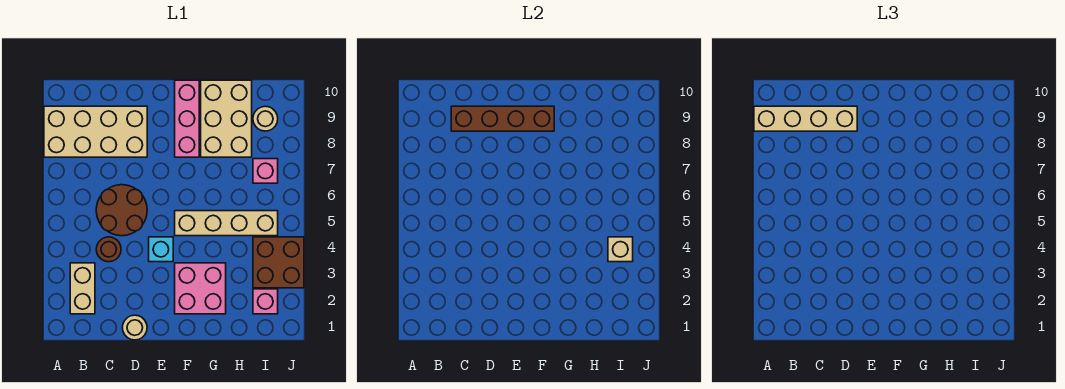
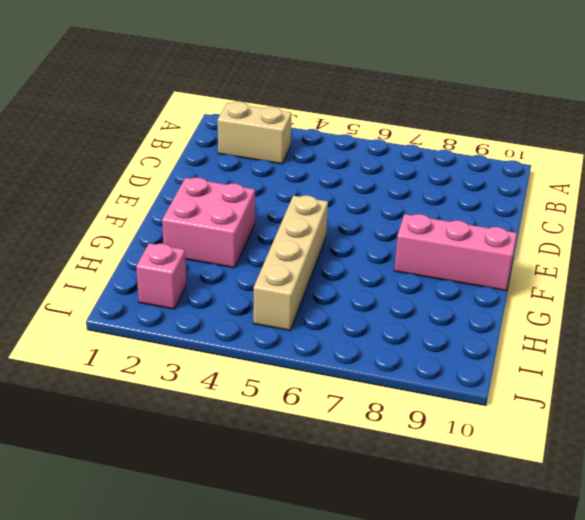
none -> tan brick A8:D9 level 1
none -> brown round brick C4 level 1
none -> brown round brick C5:D6 level 1

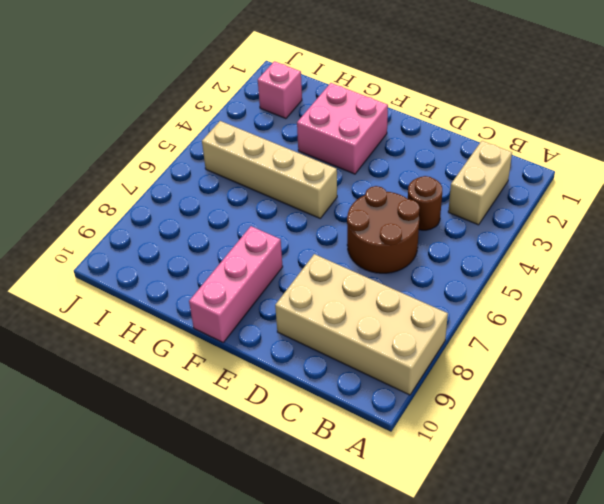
none -> tan round brick D1 level 1
none -> cyan brick E4 level 1
none -> tan brick G8:H10 level 1

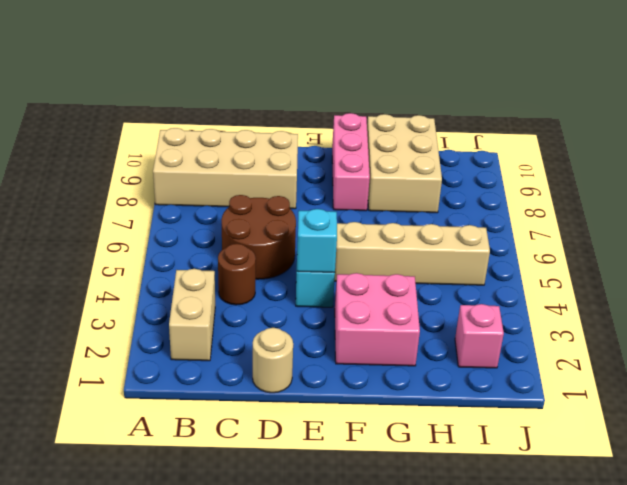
cyan brick E4 level 2 -> none
none -> brown brick I3:J4 level 1
none -> pink brick I7 level 1
none -> tan round brick I9 level 1

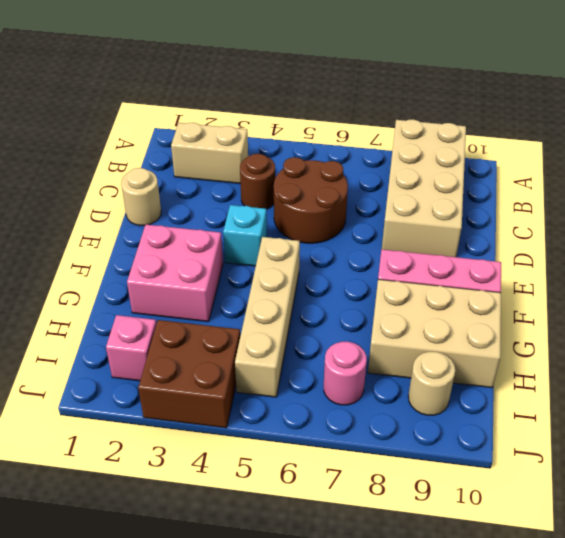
pink round brick I7 level 1 -> pink brick I7 level 1
none -> brown brick C9:F9 level 2
none -> tan brick I4 level 2
none -> tan brick A9:D9 level 3

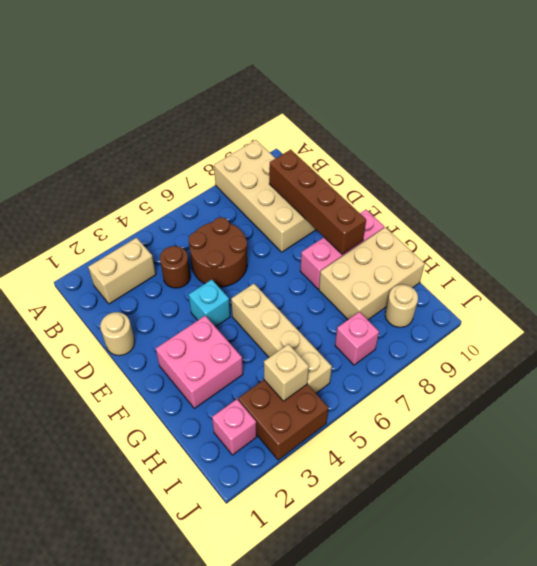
none -> tan brick A9:D9 level 3

